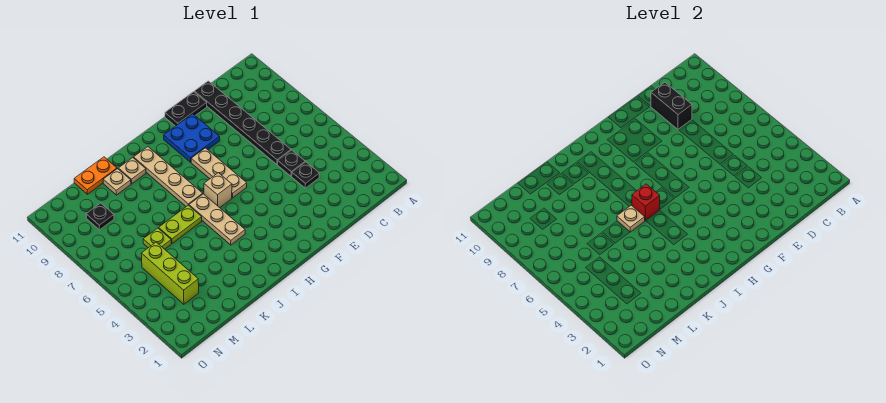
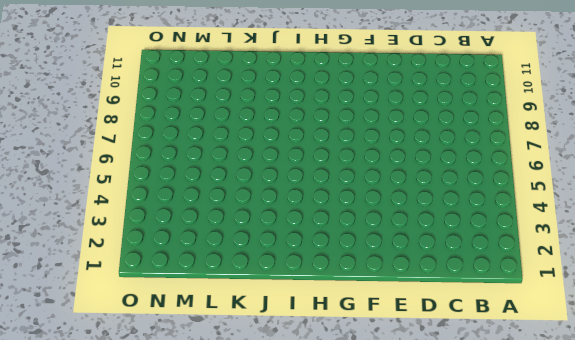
none -> black plate D4 level 1
none -> black plate D5 level 1
none -> black plate D6:D11 level 1

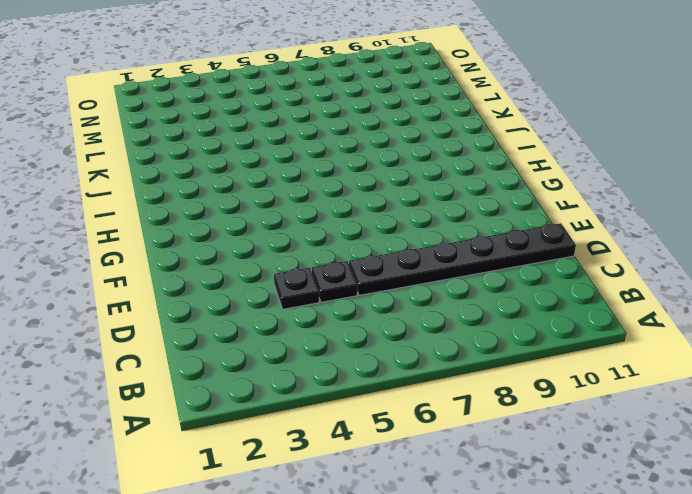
none -> black plate E11:F11 level 1
none -> blue plate F9:G10 level 1
none -> tan plate G6:G8 level 1

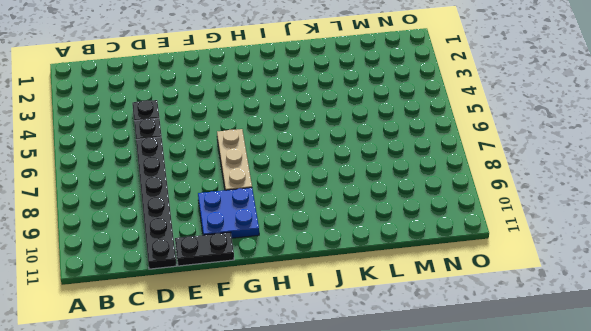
none -> tan brick H6 level 1
none -> tan plate I4:I6 level 1
none -> tan plate I7:I10 level 1

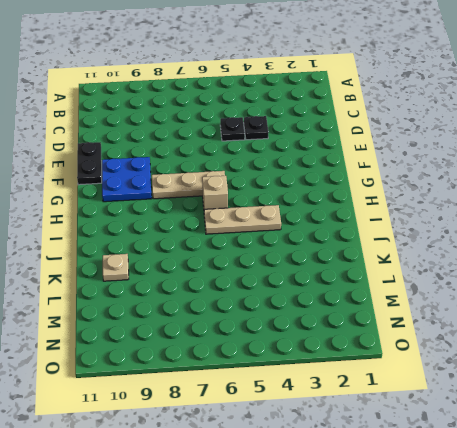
none -> black plate D6:D11 level 1
none -> tan plate I7:I10 level 1
none -> lime plate J6:K6 level 1

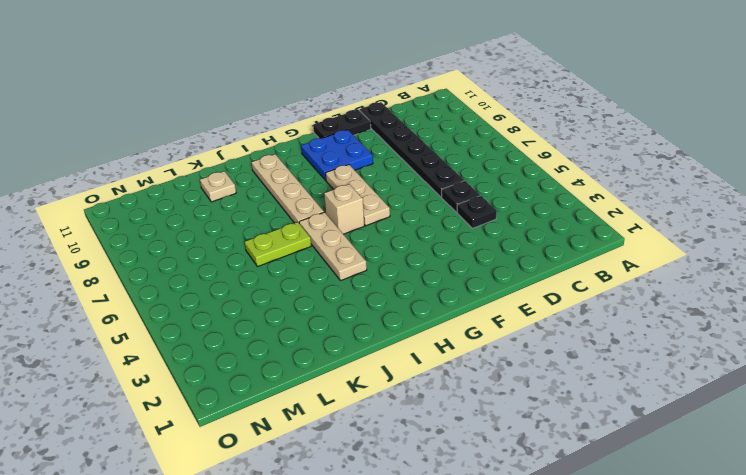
none -> tan plate J10 level 1
none -> orange plate K11:L11 level 1
none -> lime plate L6 level 1

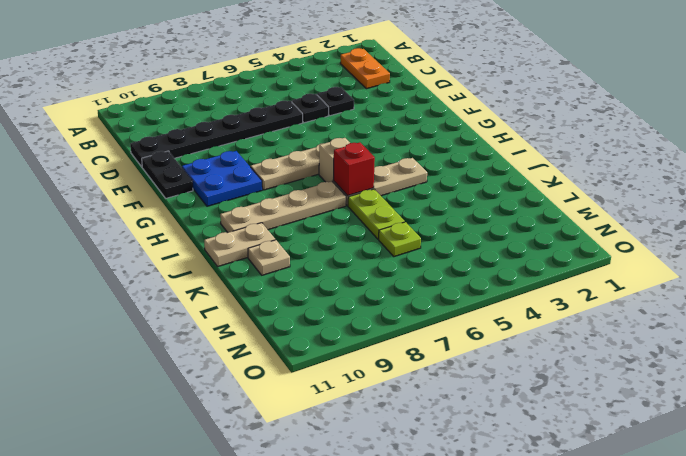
orange plate B2:C2 level 1 -> orange plate K11:L11 level 1
tan plate J10:J11 level 1 -> tan plate J10 level 1
none -> lime brick M3:M5 level 1
none -> black plate M9 level 1
none -> black brick D9:D10 level 2

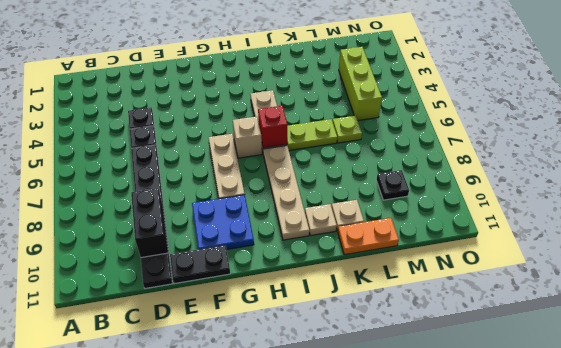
none -> tan plate J6 level 2

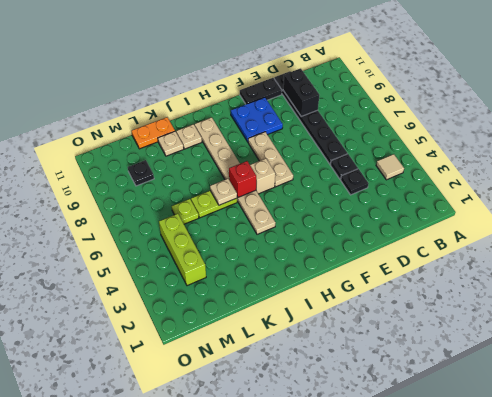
tan tile B4 level 1 -> none

